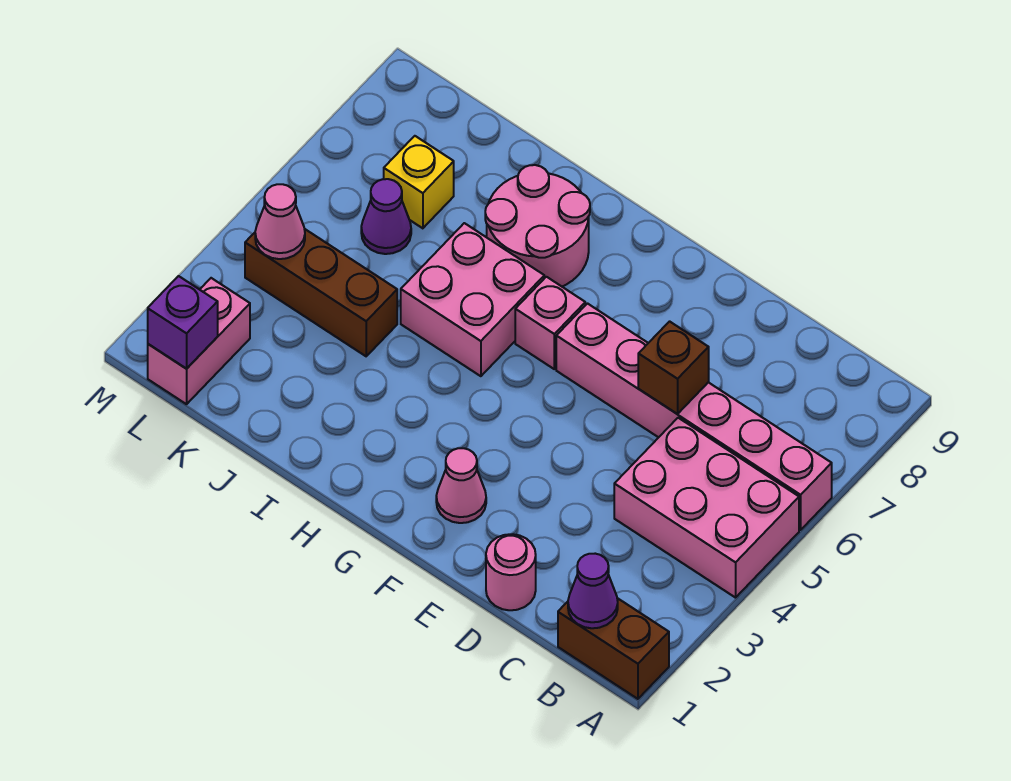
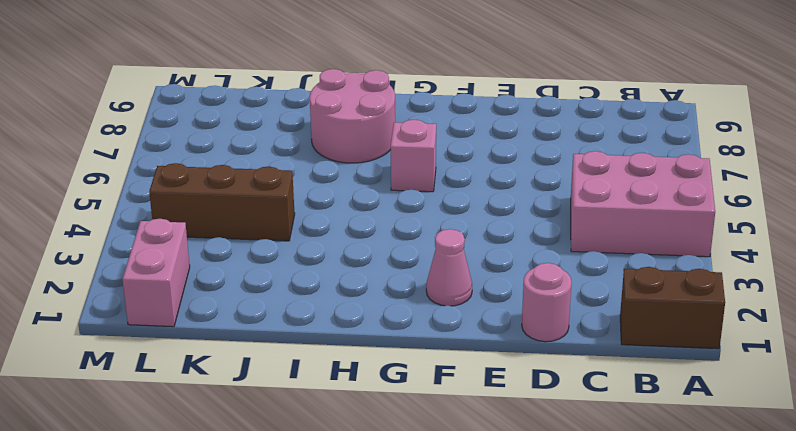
none -> pink brick A6:F6 level 1
none -> pink brick H5:I6 level 1
none -> purple cone K6 level 1

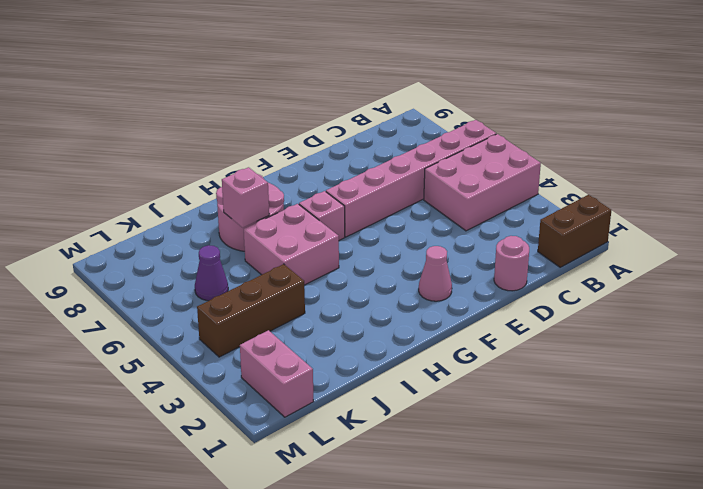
pink brick I7 level 2 -> none
none -> yellow brick K7 level 1
none -> purple cone B1 level 2
none -> brown brick D6 level 2

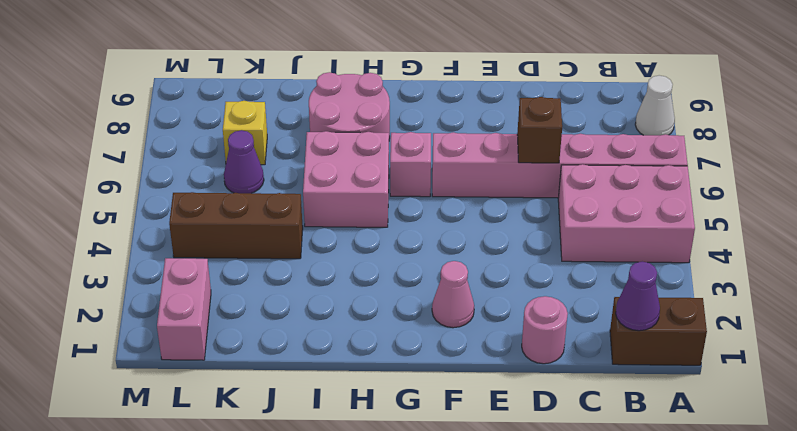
white cone A8 level 1 -> none
none -> purple brick L1 level 2
none -> pink cone L4 level 2

